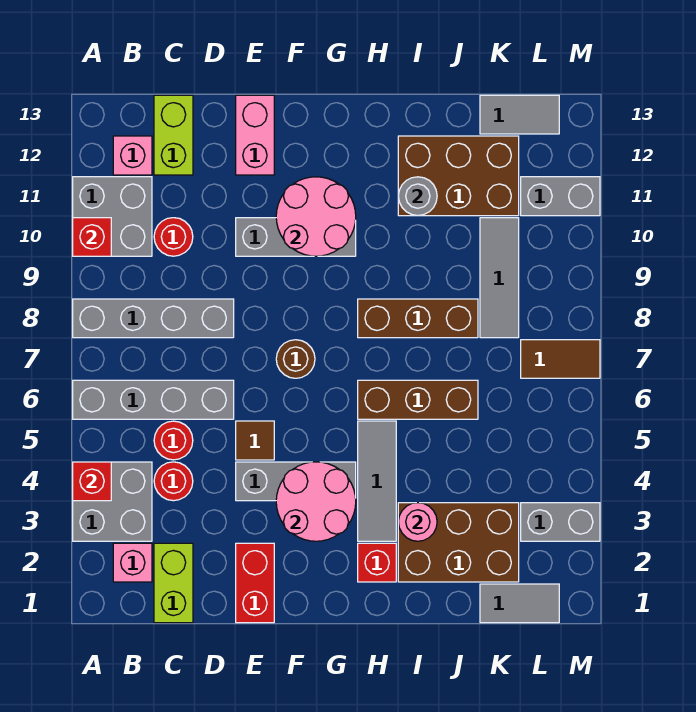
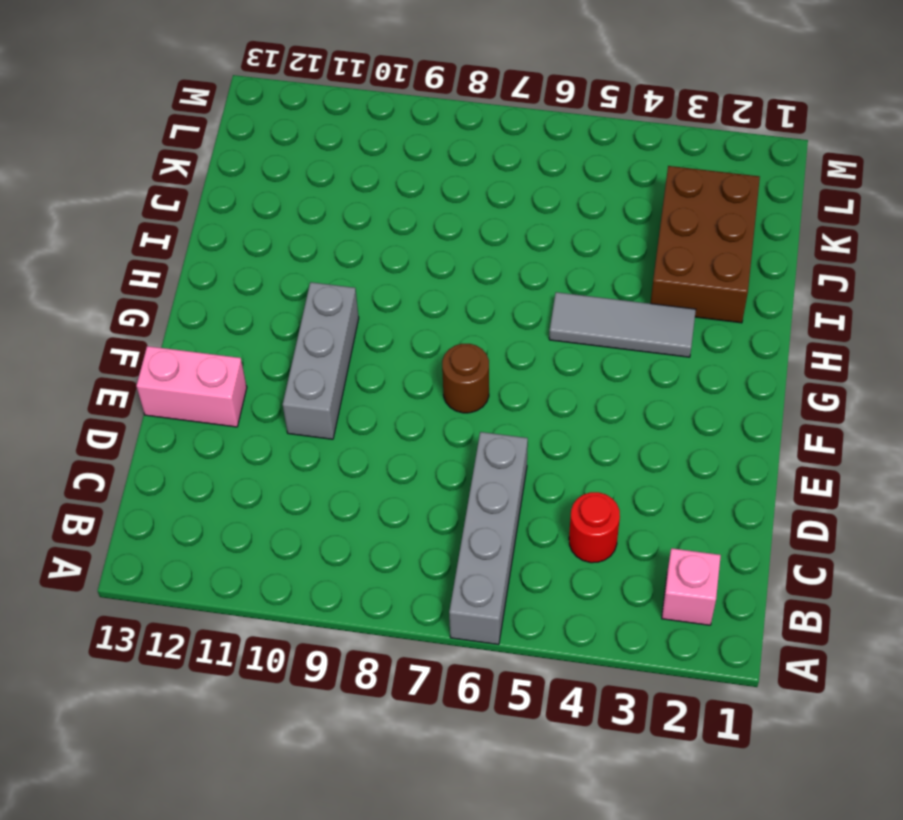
none -> grey brick A3:B4 level 1
none -> grey brick A8:D8 level 1
none -> grey brick A10:B11 level 1
none -> pink brick B12 level 1

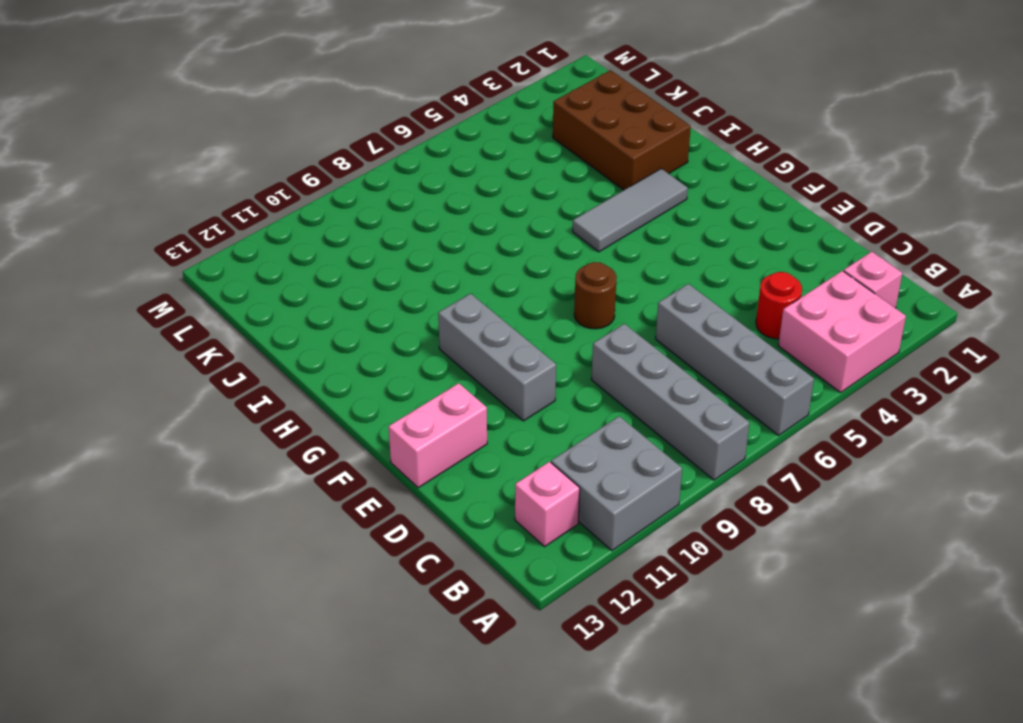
pink brick A3:B4 level 1 -> grey brick A3:B4 level 1
none -> lime brick C1:C2 level 1
none -> red round brick C5 level 1
none -> red round brick C10 level 1
none -> lime brick C12:C13 level 1

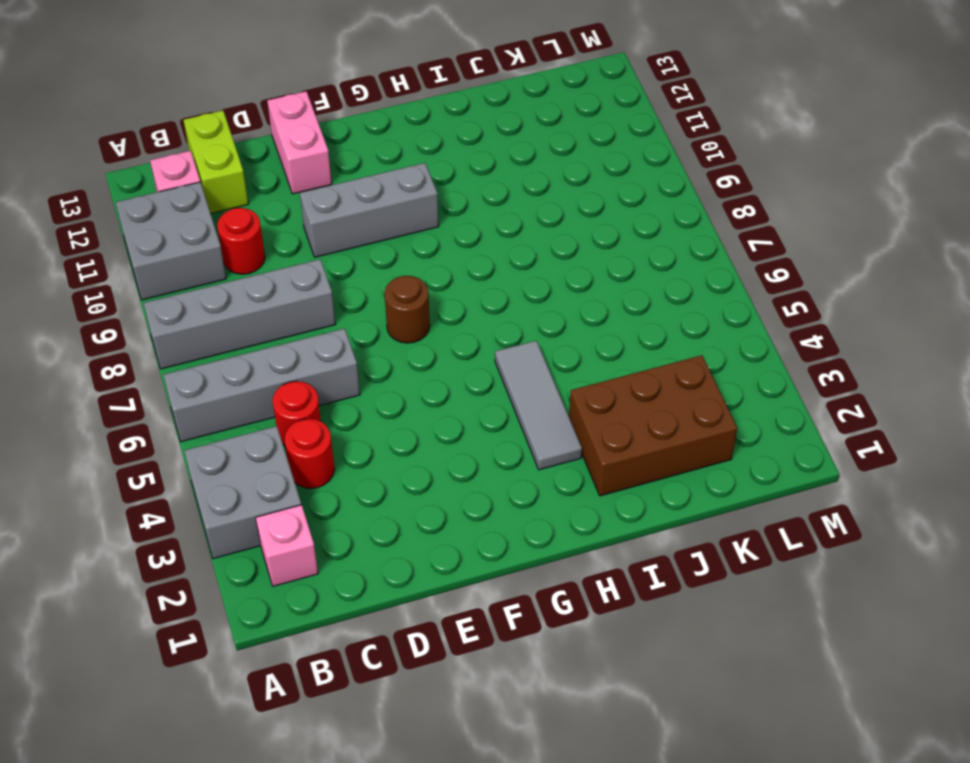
none -> lime brick C1:C2 level 1
none -> red brick E1:E2 level 1
none -> grey brick E4:G4 level 1
none -> brown tile E5 level 1

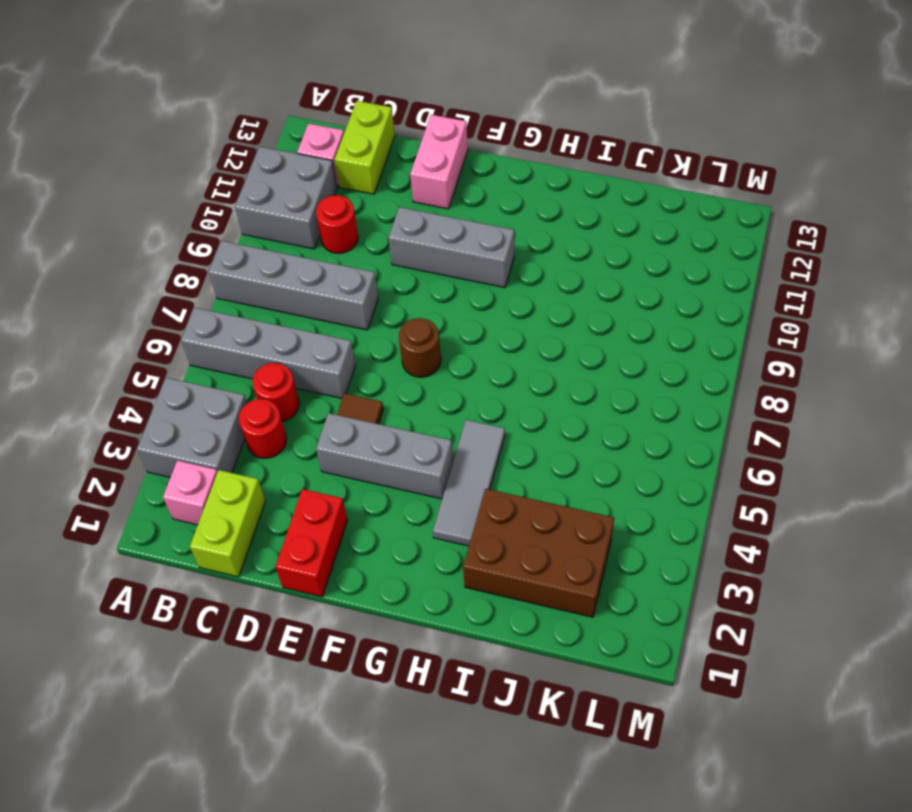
none -> red brick H2 level 1
none -> brown brick H6:J6 level 1
none -> brown brick H8:J8 level 1
none -> brown brick I11:K12 level 1

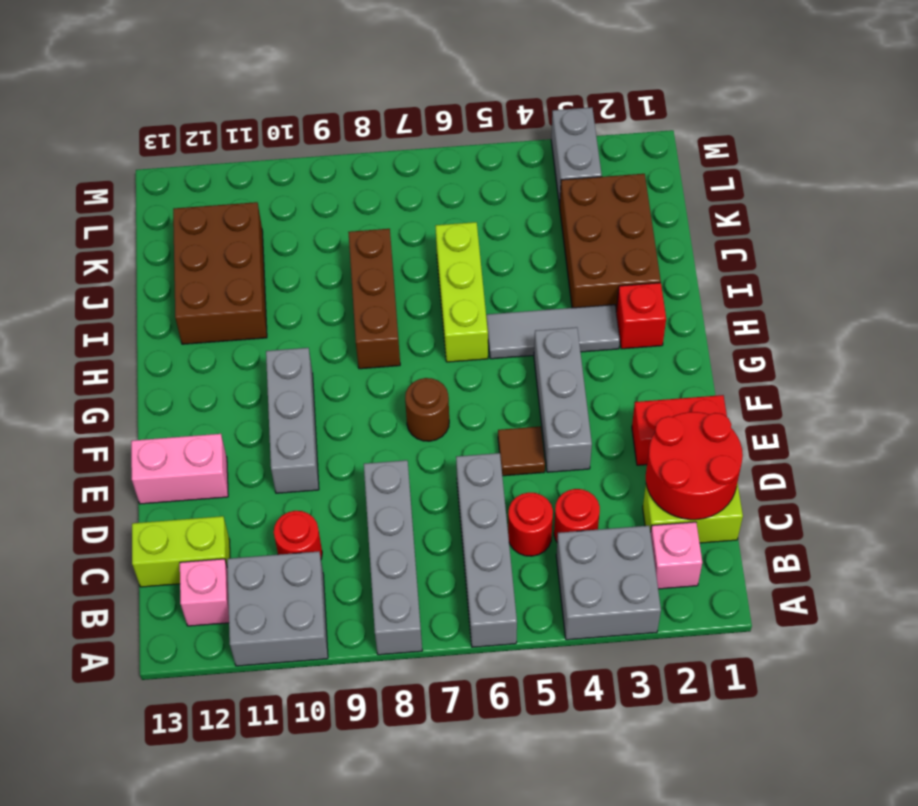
red round brick C1:D2 level 2 -> none
lime brick H6:J6 level 1 -> brown brick H6:J6 level 1
none -> grey tile K1:L1 level 1
none -> grey tile K8:K10 level 1
none -> grey tile K13:L13 level 1
none -> brown tile L7:M7 level 1

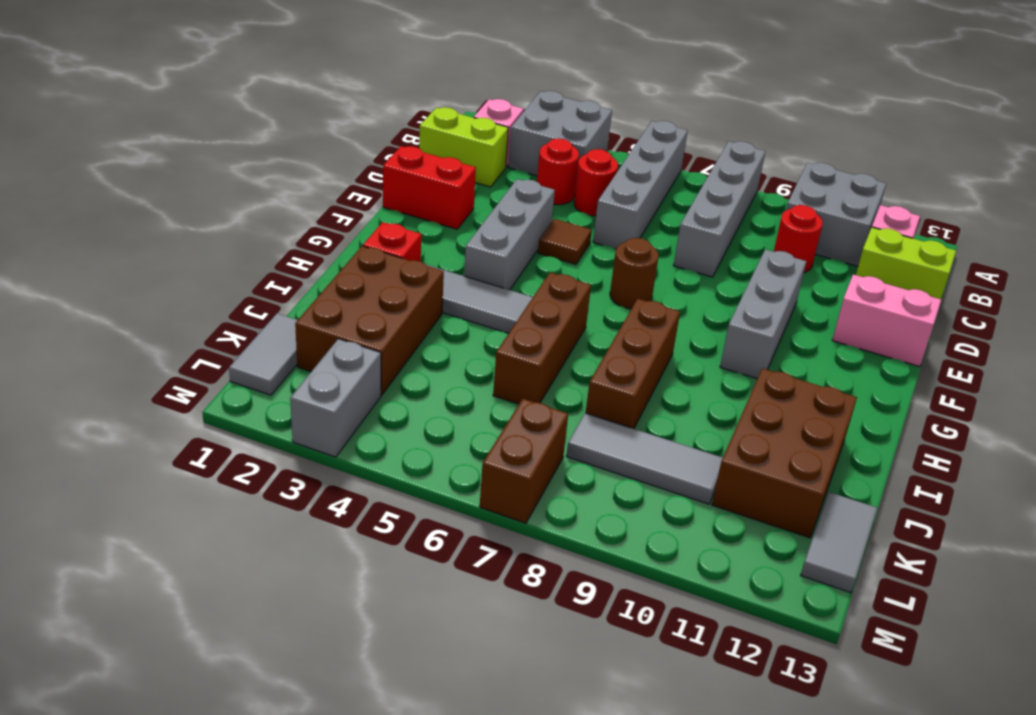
brown brick L7:M7 level 1 -> brown tile L7:M7 level 1
none -> grey brick L11:M11 level 1
none -> red brick A4 level 2
none -> red brick A10 level 2
none -> pink round brick F3:G4 level 2

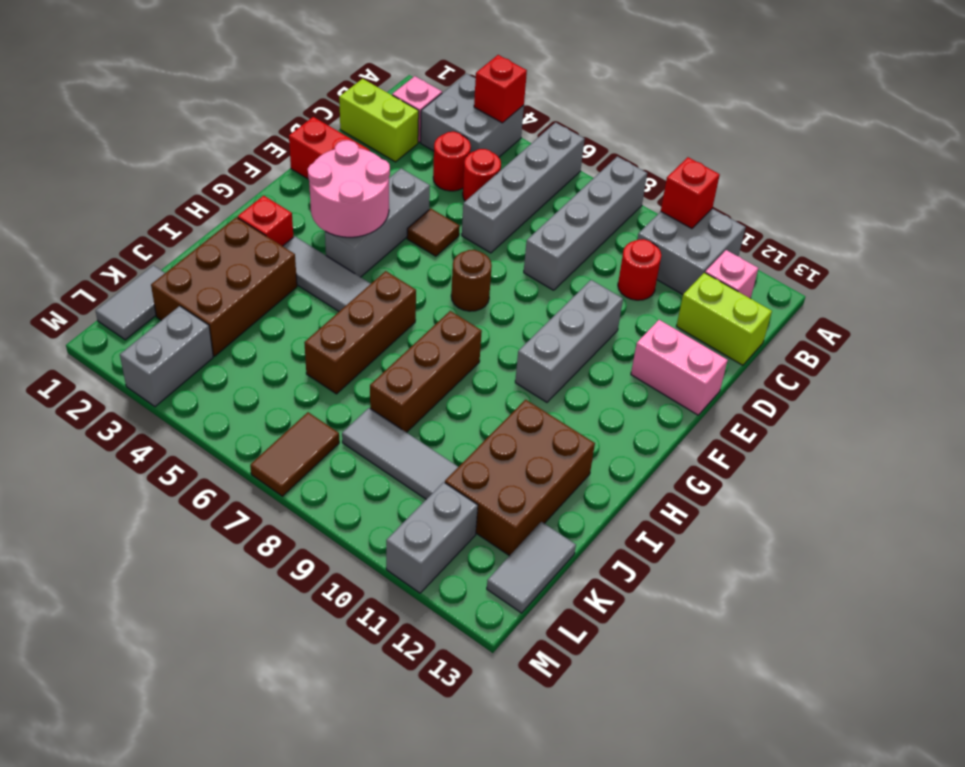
none -> pink round brick F10:G11 level 2
none -> pink round brick I3 level 2
none -> grey round brick I11 level 2

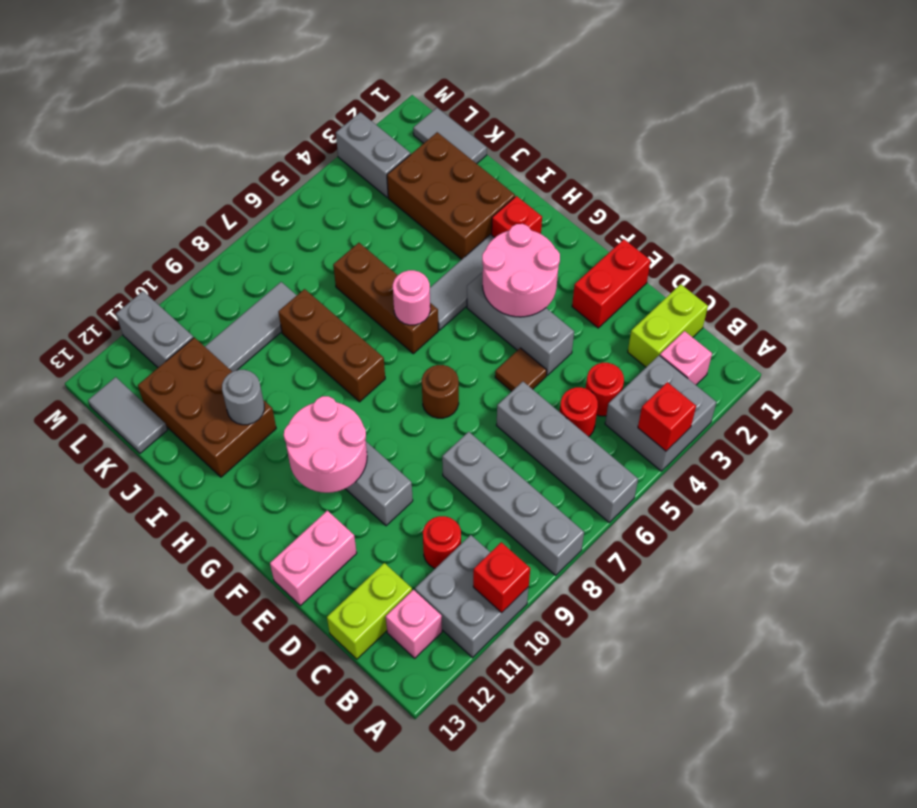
pink round brick H6 level 2 -> pink round brick I3 level 2
none -> brown tile L7:M7 level 1

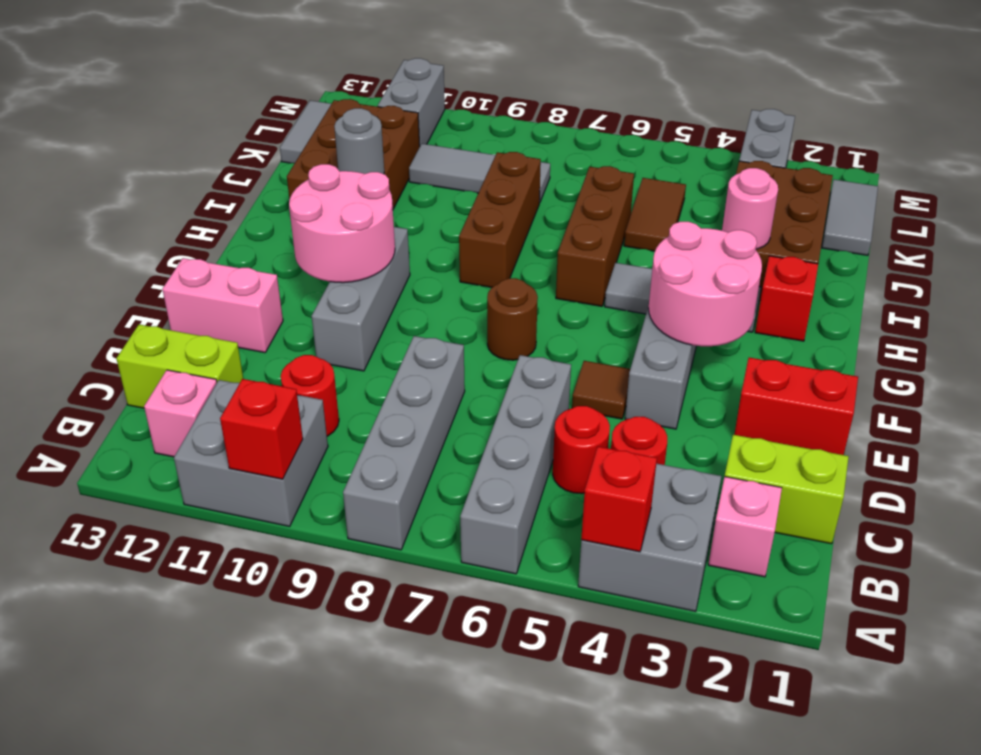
brown tile J5:K5 level 1 -> brown tile L7:M7 level 1

